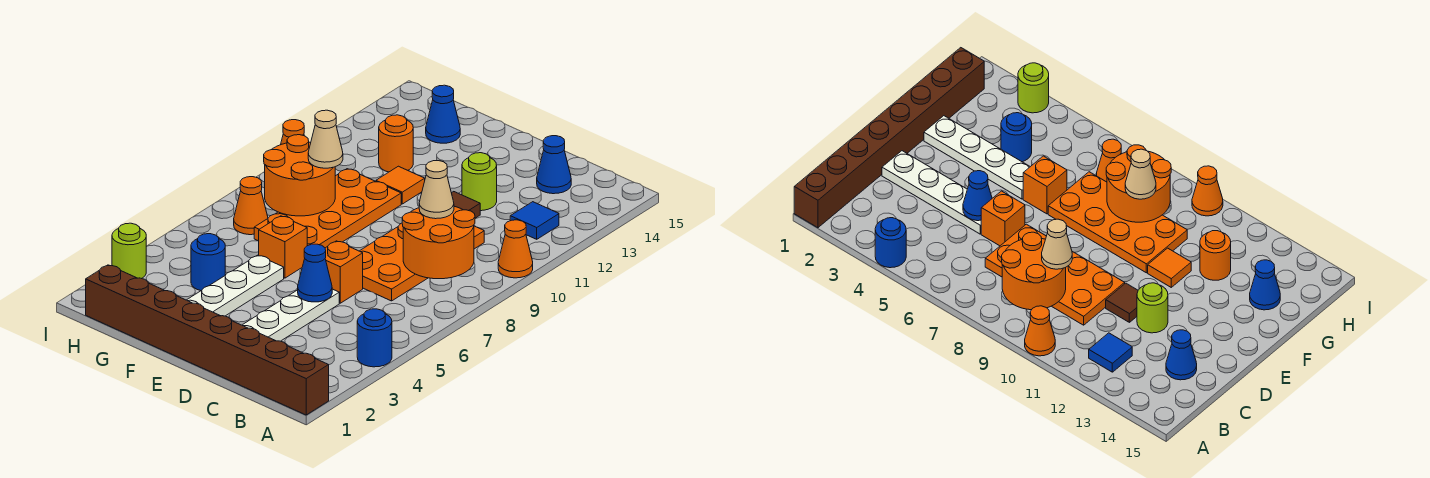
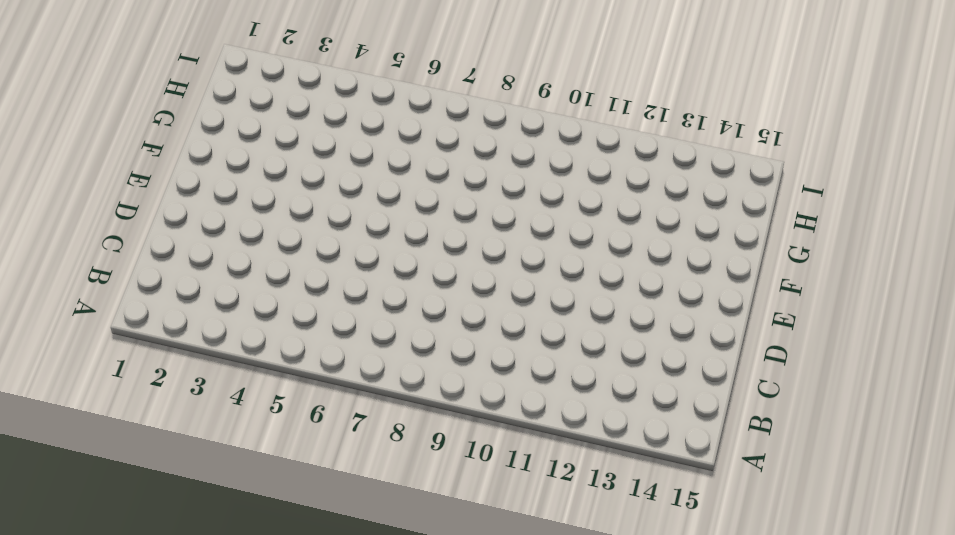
none -> brown brick A1:H1 level 1
none -> blue round brick A4 level 1
none -> orange cone A10 level 1

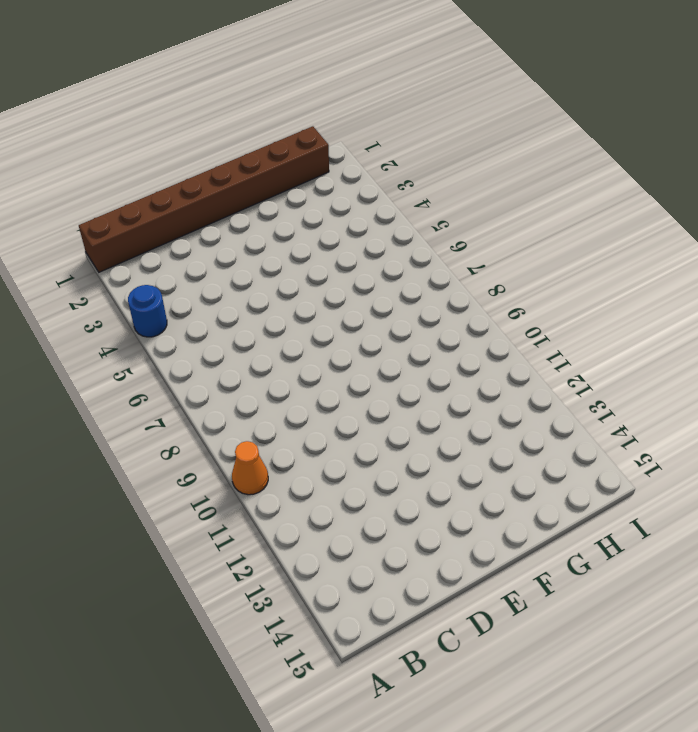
none -> blue tile B12 level 1
none -> orange plate C7:D10 level 1
none -> blue cone C14 level 1

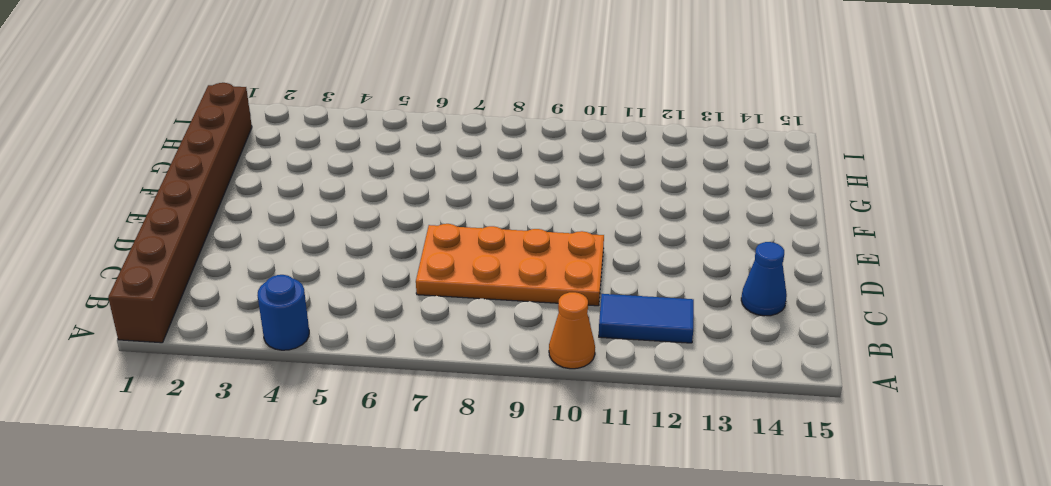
blue tile B11:B12 level 1 -> blue tile B12 level 1
none -> white plate D2:D5 level 1
none -> orange brick D6 level 1
none -> brown tile D11 level 1

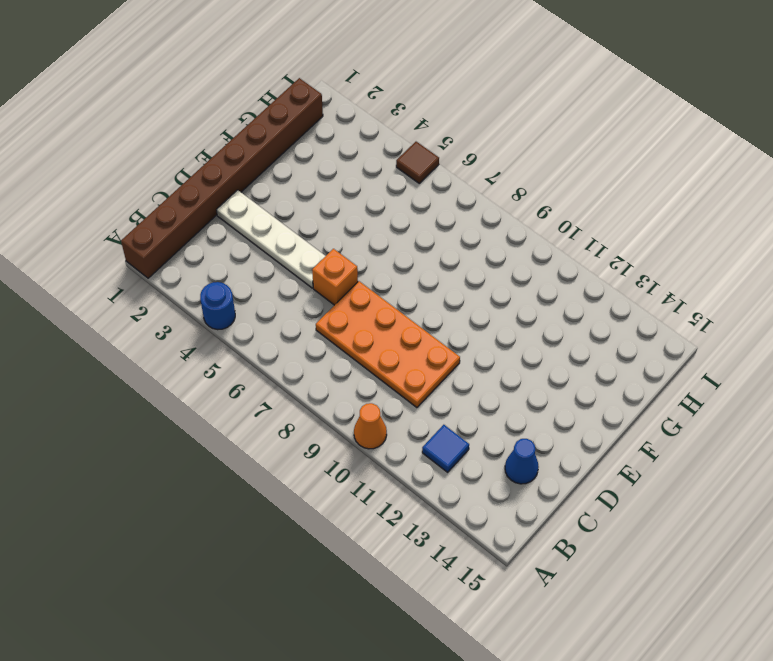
brown tile I5 level 1 -> brown tile D11 level 1
none -> lime round brick D12 level 1
none -> white plate F2:F5 level 1
none -> orange brick F6 level 1

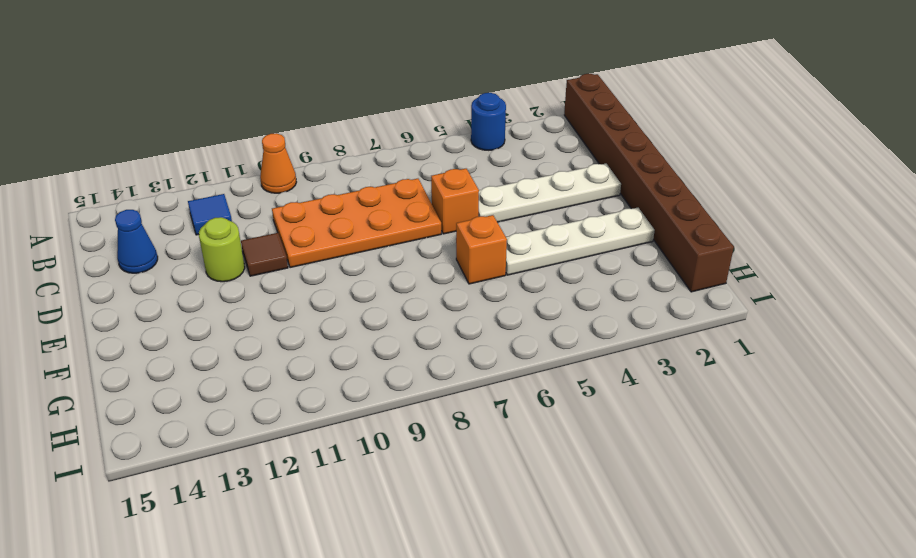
none -> orange plate F7:G10 level 1
none -> orange tile F11 level 1
none -> blue round brick G4 level 1

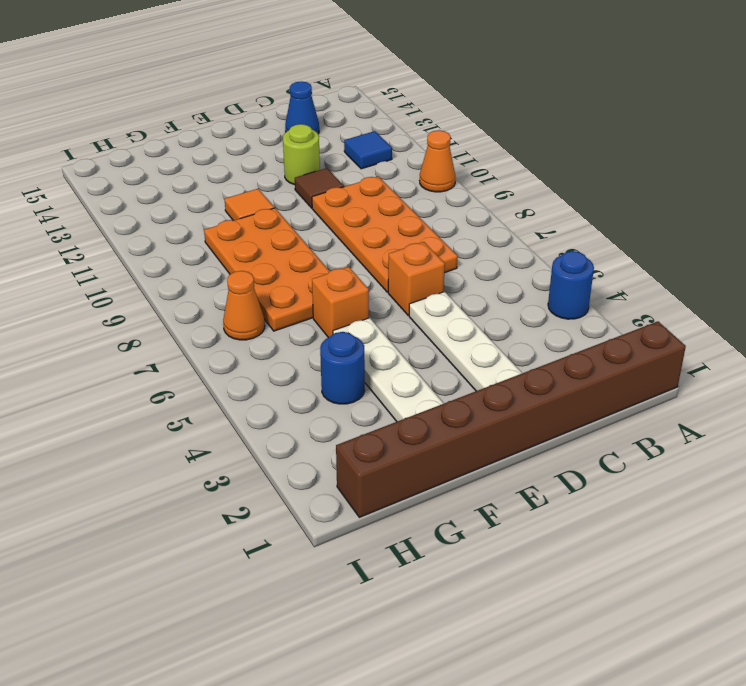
none -> orange round brick G12 level 1
none -> blue cone G14 level 1
none -> lime round brick I3 level 1

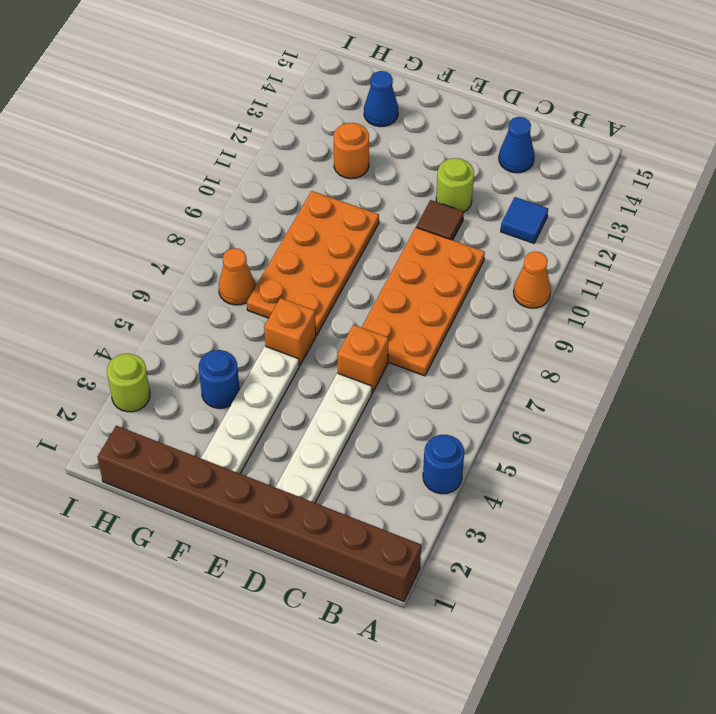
none -> orange tile F11 level 1
none -> orange cone I10 level 1
none -> orange round brick B8:C9 level 2

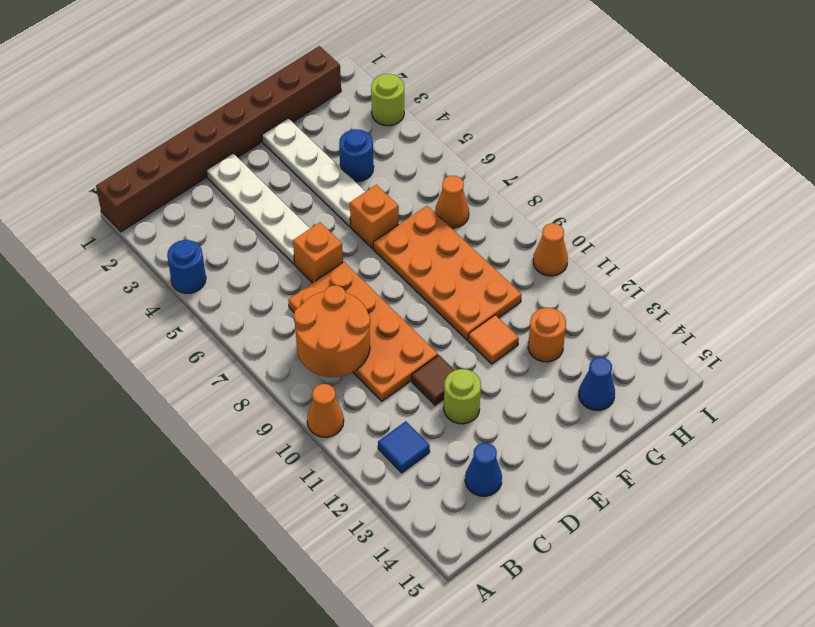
none -> blue cone D5 level 2
none -> orange round brick G8:H9 level 2
none -> tan cone C9 level 3

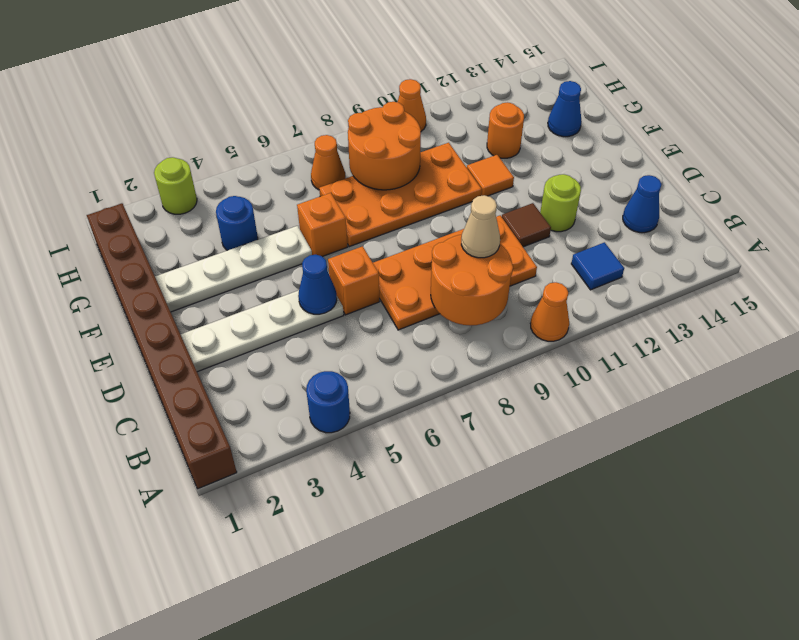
none -> tan cone G9 level 3

